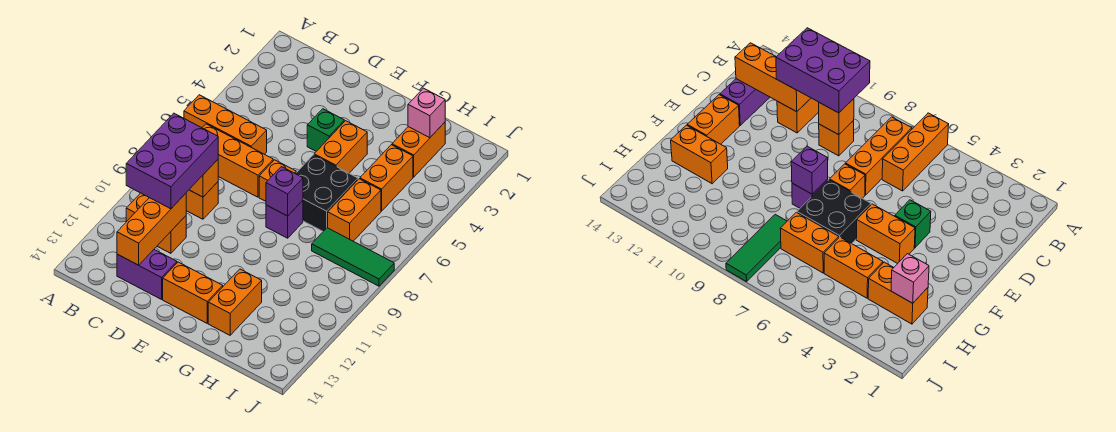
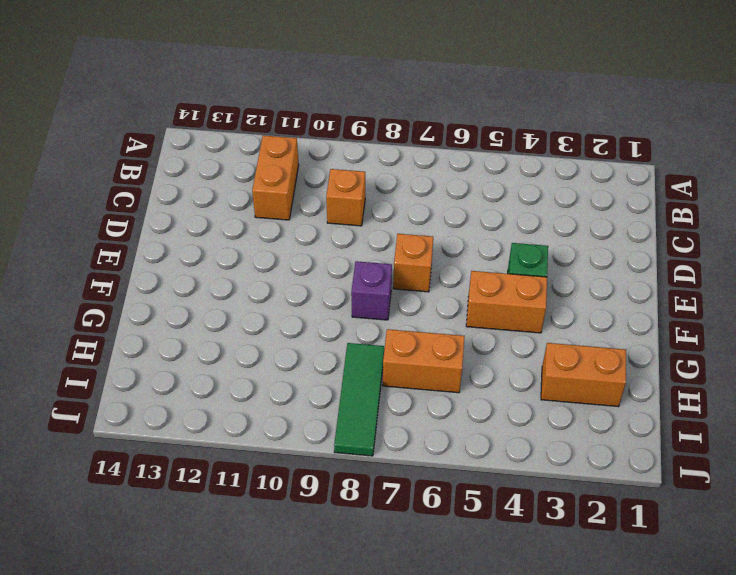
none -> orange brick A6:C6 level 1
none -> orange brick B7:D7 level 1
none -> purple brick C13:D13 level 1

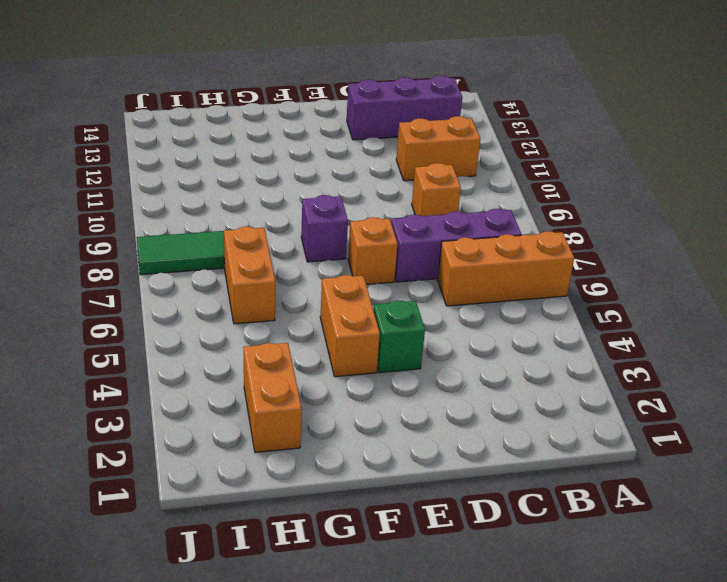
purple brick B7:D7 level 1 -> orange brick B7:D7 level 1
purple brick B13:D13 level 1 -> purple brick C13:D13 level 1
none -> orange brick E13:F13 level 1
none -> black brick F6:G7 level 1
none -> orange brick G12:G13 level 1

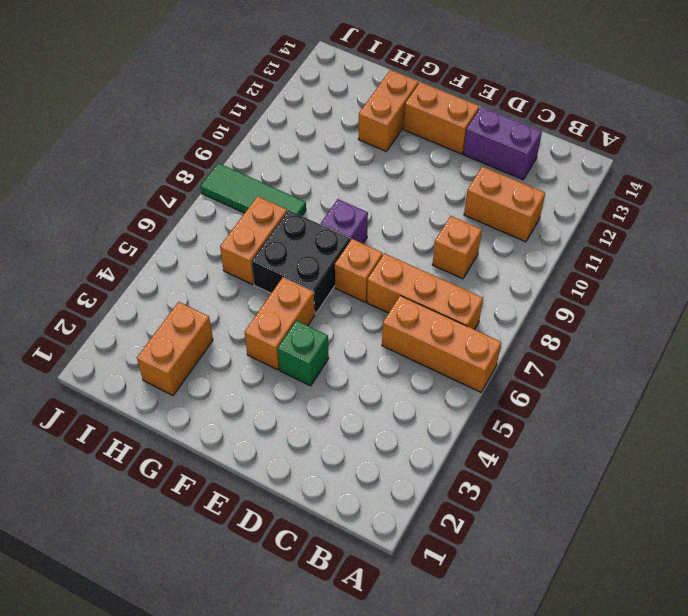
none -> orange brick H4:H5 level 1
none -> orange brick C9 level 2
none -> orange brick C11:C13 level 2

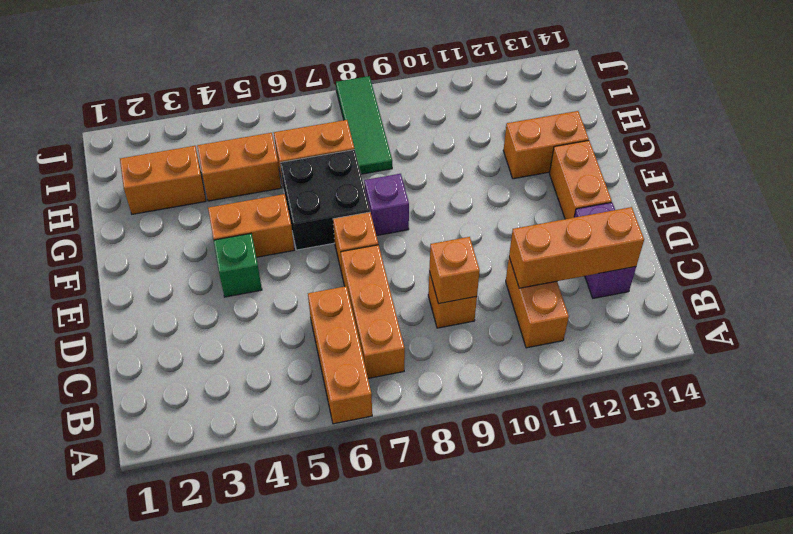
none -> purple brick F8 level 2
none -> pink brick H2 level 2
none -> purple brick B9:C11 level 3

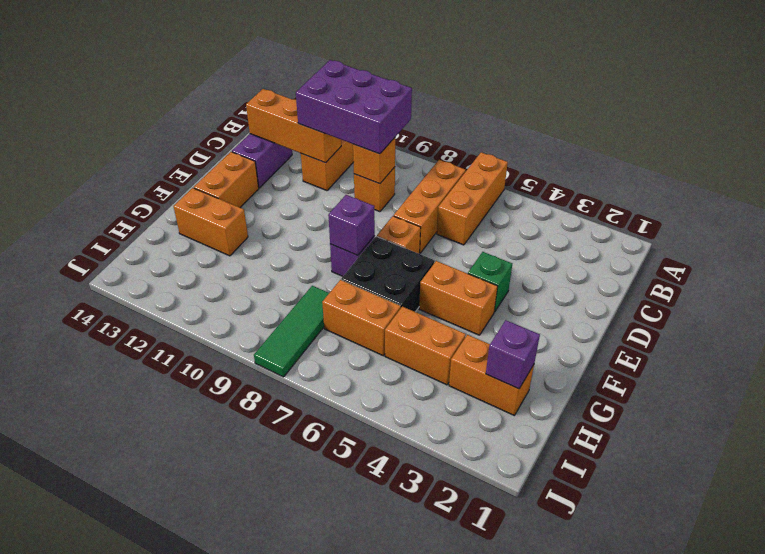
purple brick H2 level 2 -> pink brick H2 level 2

